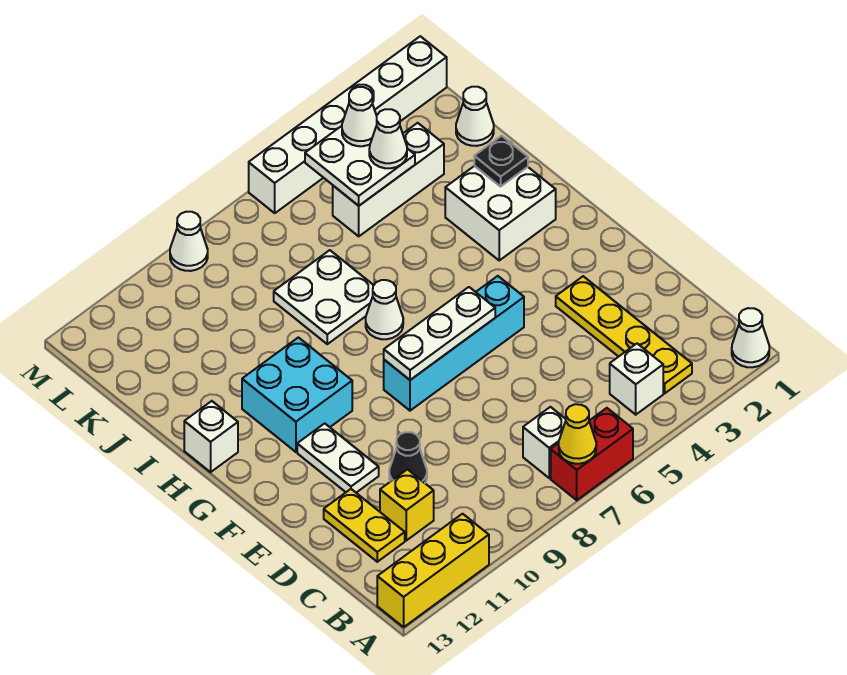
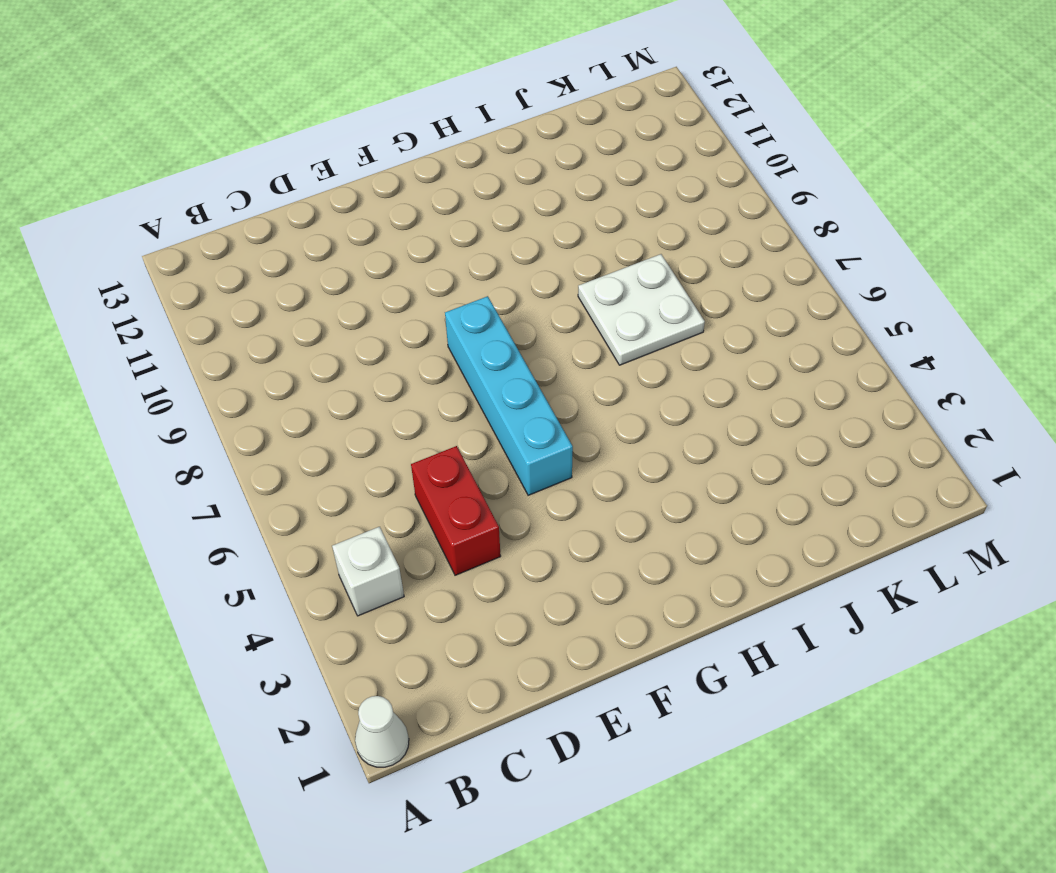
red brick D4:D5 level 1 -> red brick A6:A7 level 1
none -> yellow brick A11:A13 level 1
none -> yellow plate B3:E3 level 1
none -> white brick B7 level 1

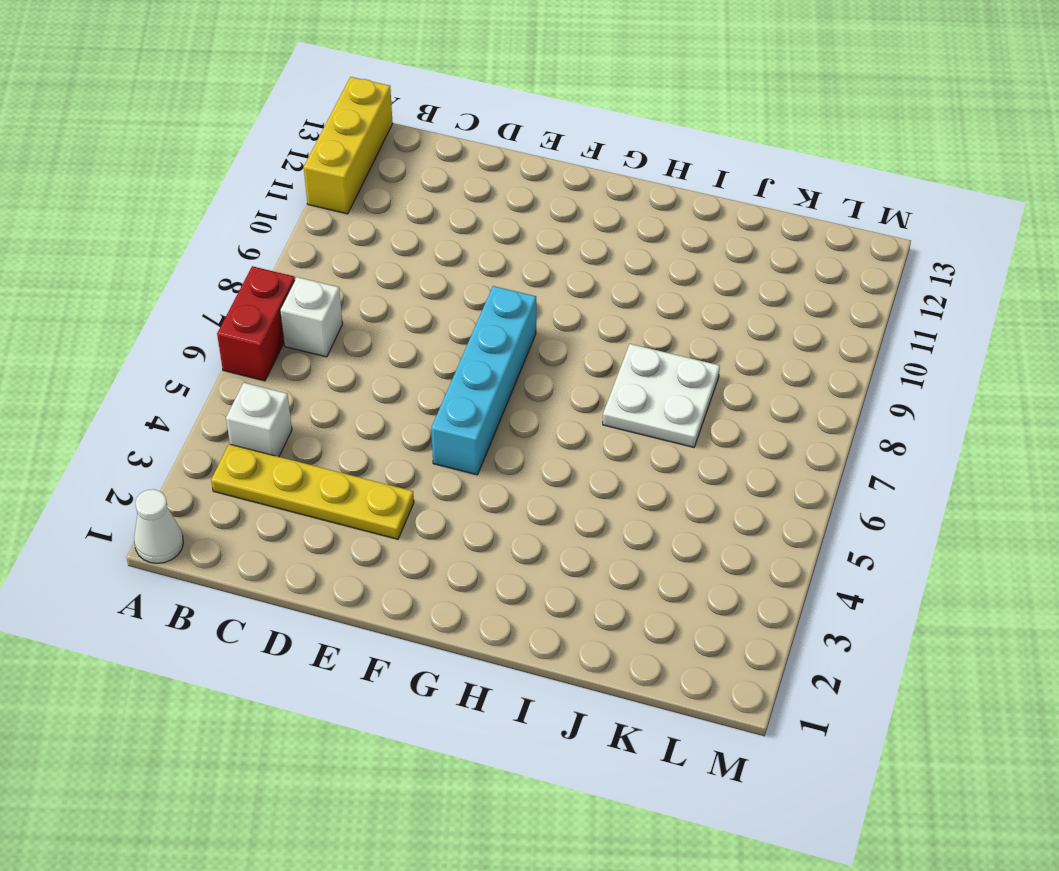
none -> yellow brick C11 level 1
none -> yellow plate C12:D12 level 1
none -> black cone D10 level 1

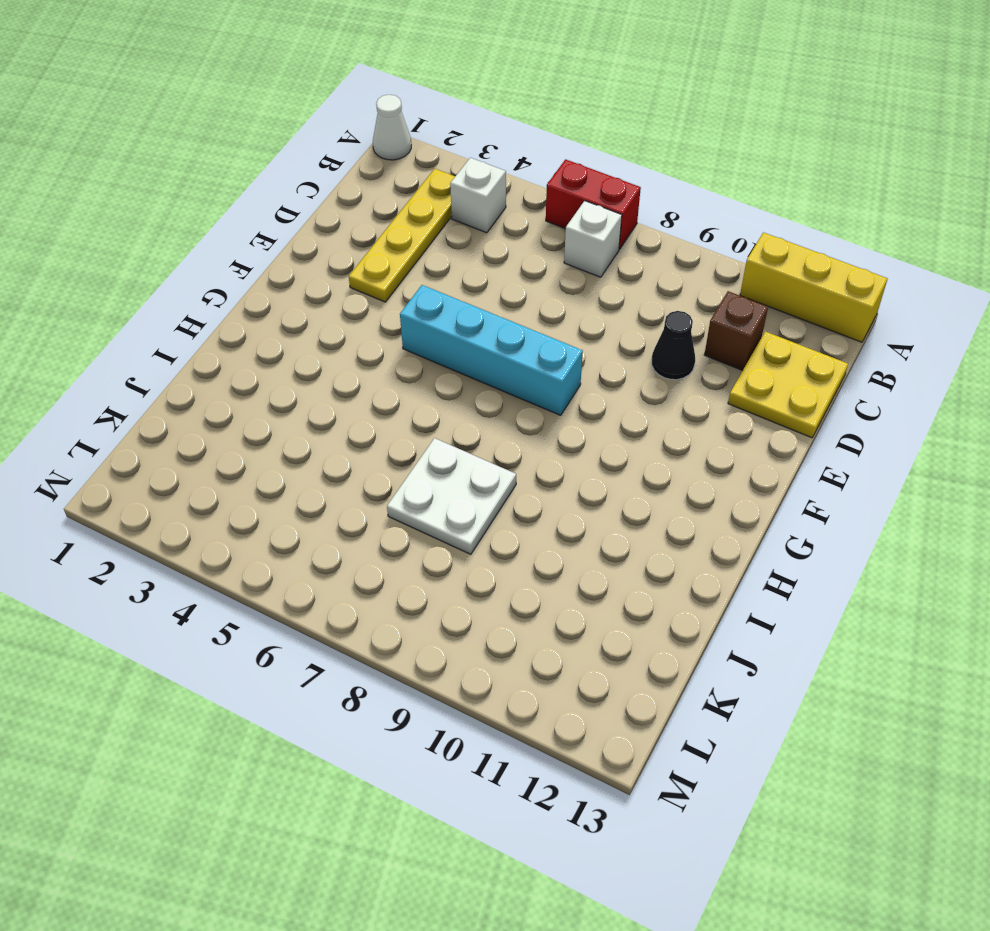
brown brick C11 level 1 -> yellow brick C11 level 1
yellow plate C12:D13 level 1 -> yellow plate C12:D12 level 1
none -> white plate E11:F11 level 1
none -> cyan brick G10:H11 level 1
none -> white brick H2:I3 level 1

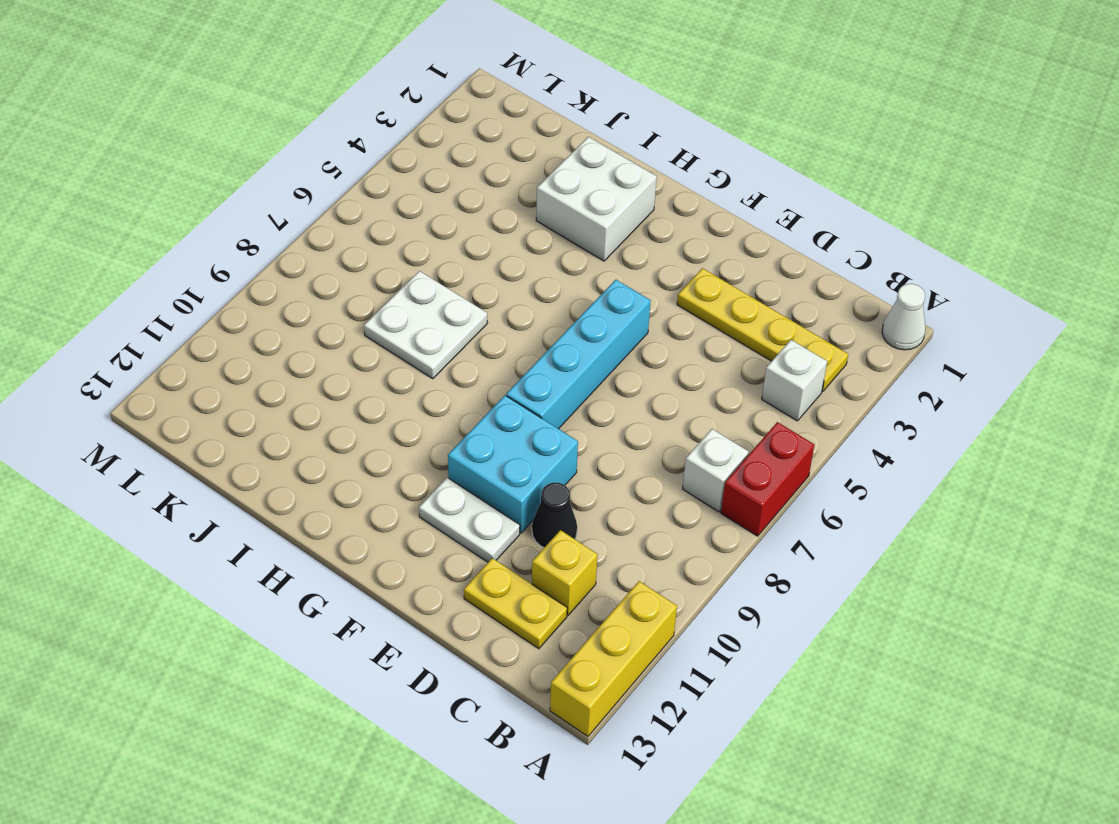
cyan brick E9:F10 level 1 -> cyan brick G10:H11 level 1
none -> white cone H7 level 1
none -> white brick H13 level 1
none -> white cone K1 level 1

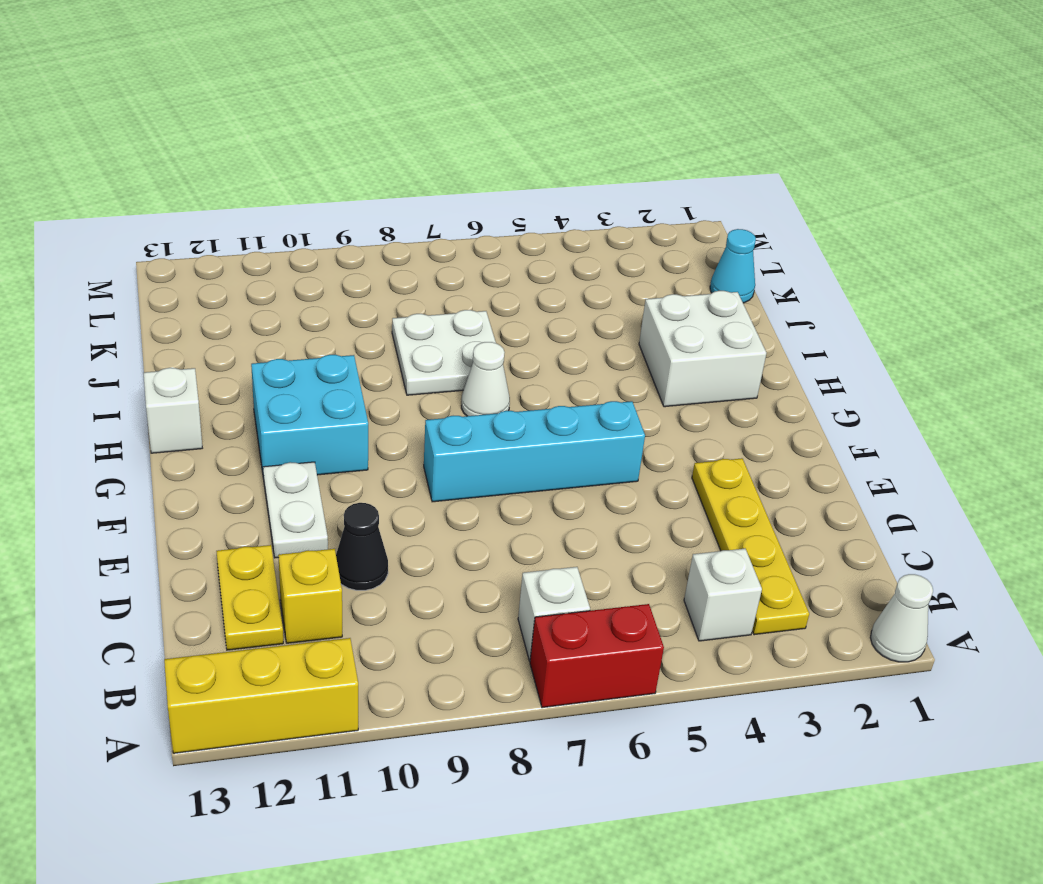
cyan cone K1 level 1 -> white cone K1 level 1
none -> white brick K3:K5 level 1
none -> white brick M1:M6 level 1
none -> white cone M9 level 1

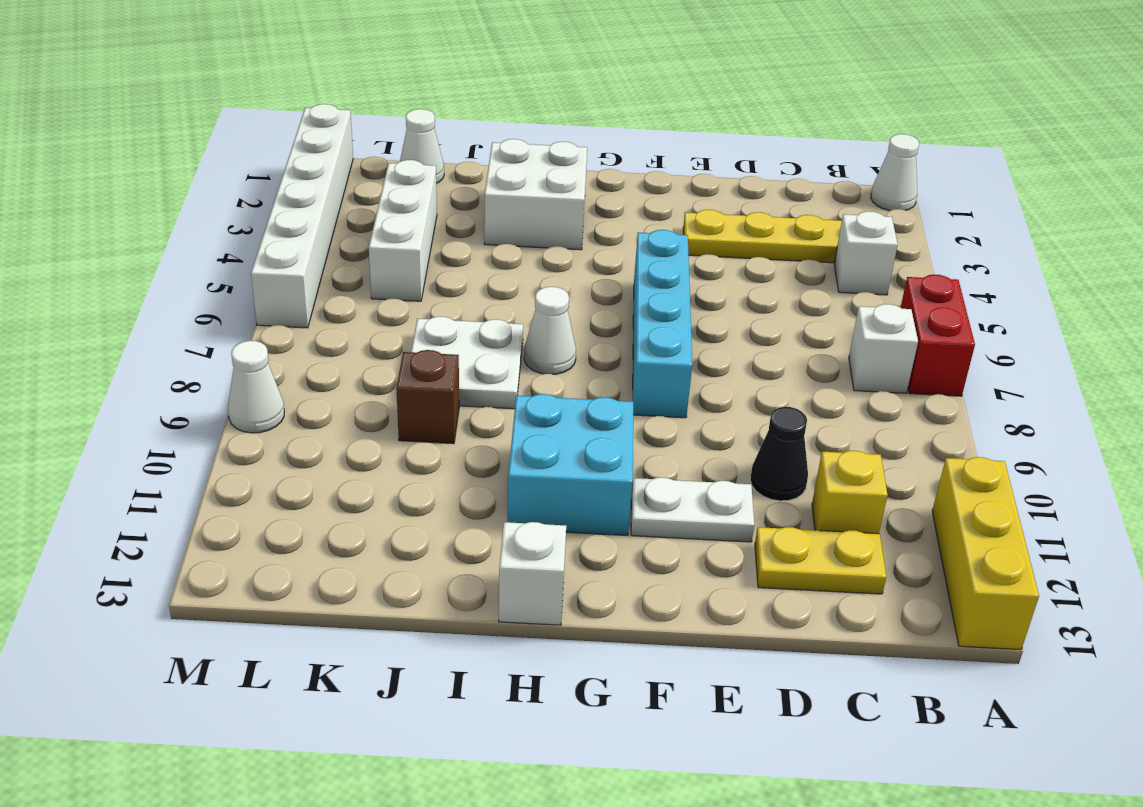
brown brick J9 level 1 -> none
none -> yellow cone A7 level 2
none -> white plate F6:F8 level 2
none -> black plate I2 level 2

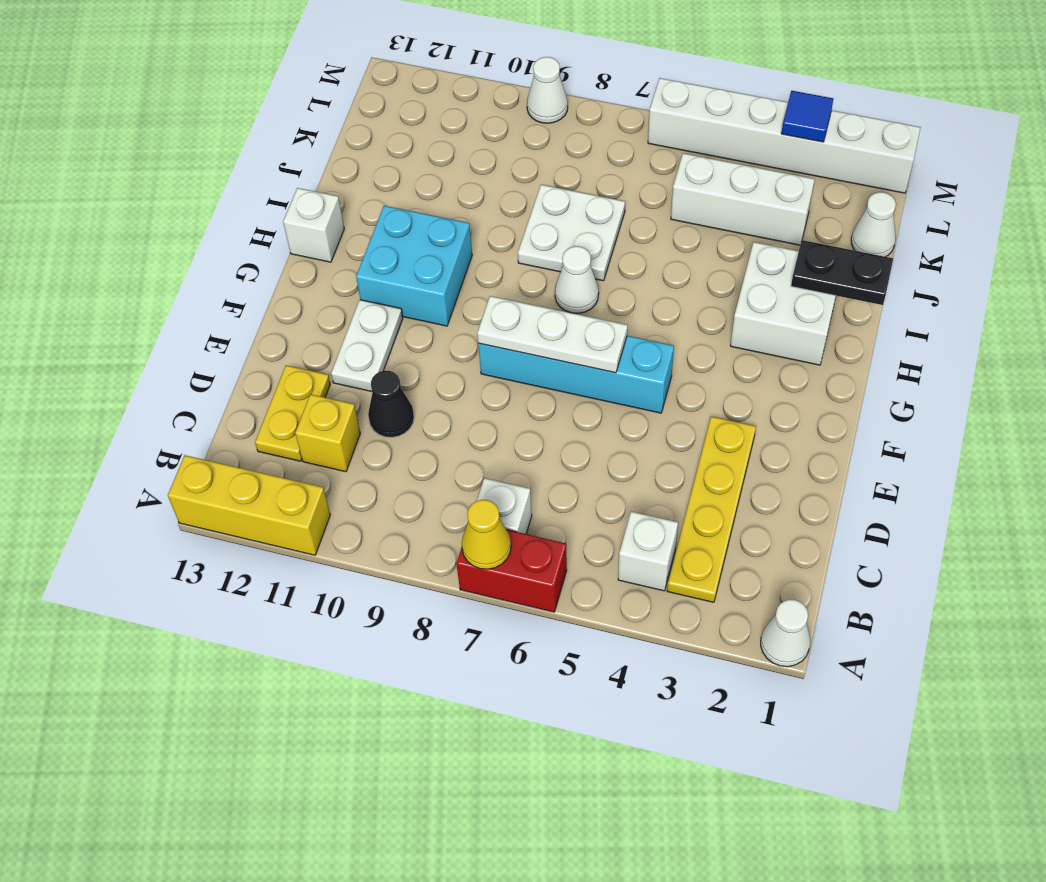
black plate I1:I2 level 2 -> black plate I2 level 2
blue tile M3 level 2 -> none
none -> white plate K4:L5 level 2
none -> white cone K4 level 3
none -> white cone L4 level 3

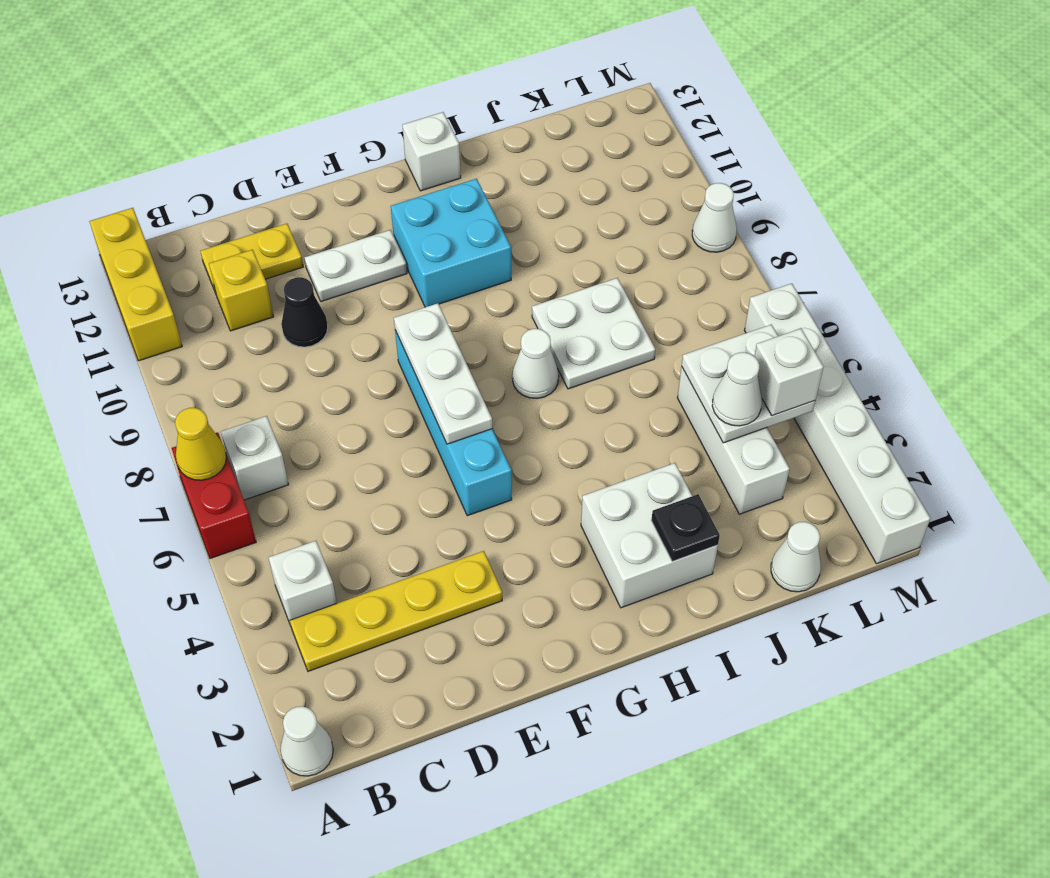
white brick L4 level 3 -> white cone L4 level 3

